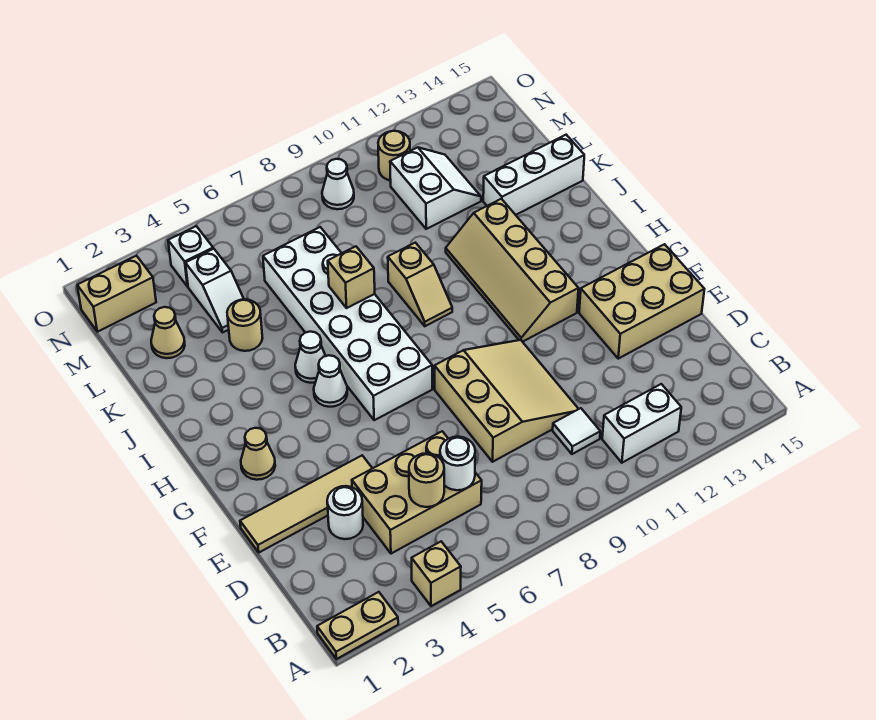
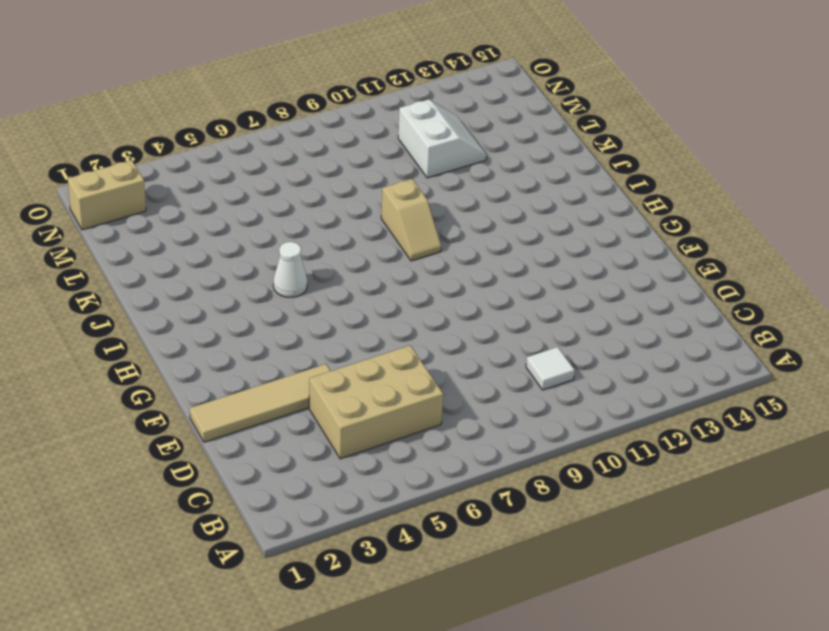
none -> tan plate A1:A2 level 1
none -> tan brick A4 level 1
none -> white brick B11:B12 level 1

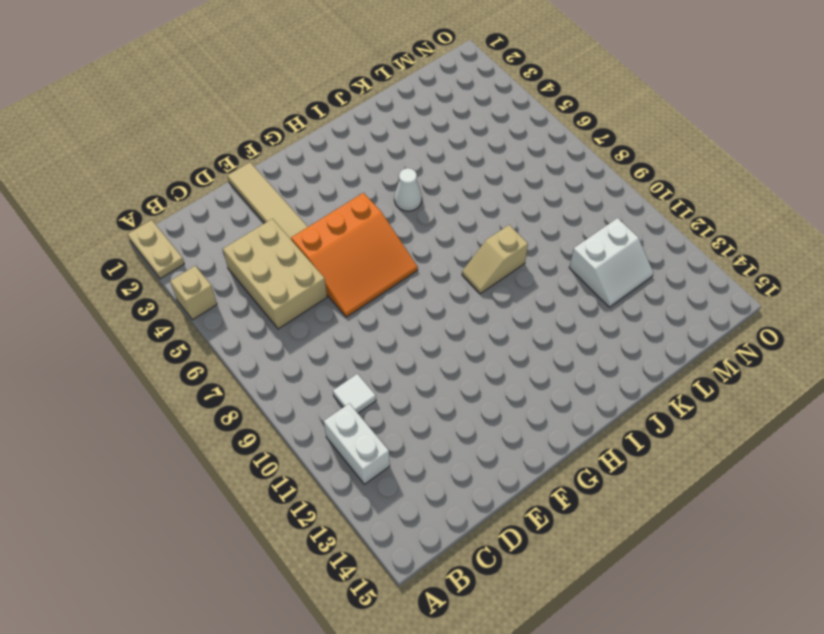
orange slope E5:G7 level 1 top 5 -> white brick G6:L7 level 1
none -> white round brick D3 level 1
none -> tan slope D8:F10 level 1 top 8
none -> tan brick E13:F15 level 1

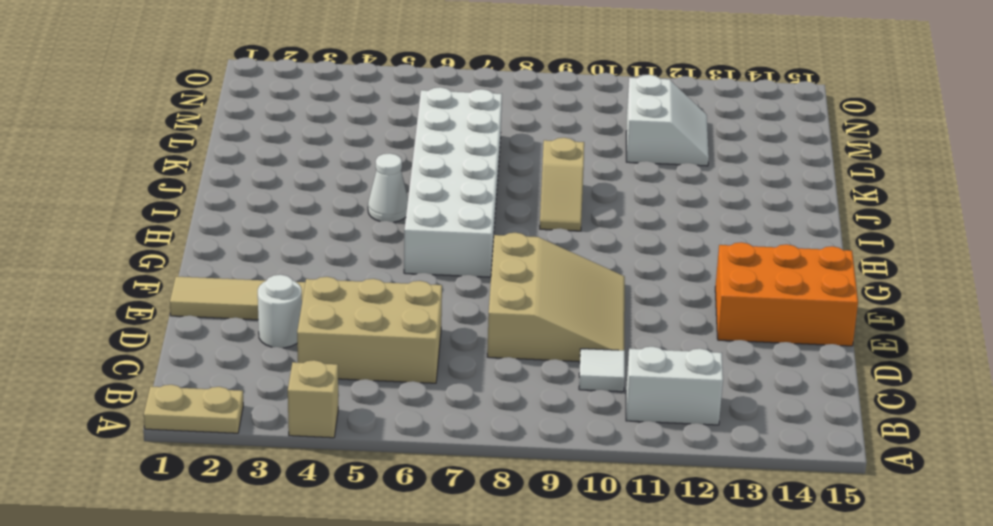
orange brick E13:F15 level 1 -> tan brick E13:F15 level 1
none -> tan cone G2 level 1
none -> tan slope G11:J12 level 1 top 12
none -> white cone H5 level 1

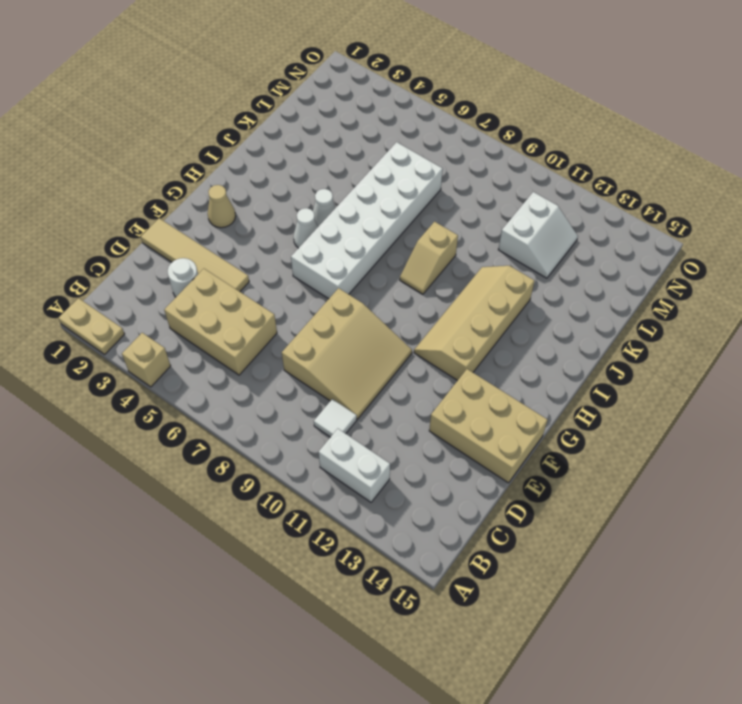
none -> tan round brick K4 level 1
none -> white brick K13:K15 level 1
none -> tan cone L2 level 1

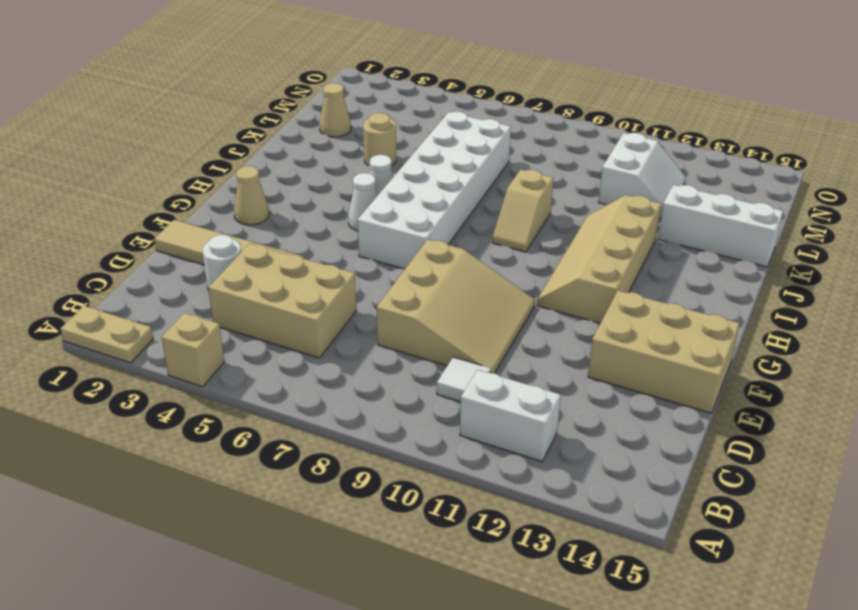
none -> white slope L4:M4 level 1 top M
none -> tan brick N1:N2 level 1
none -> white brick N4 level 1

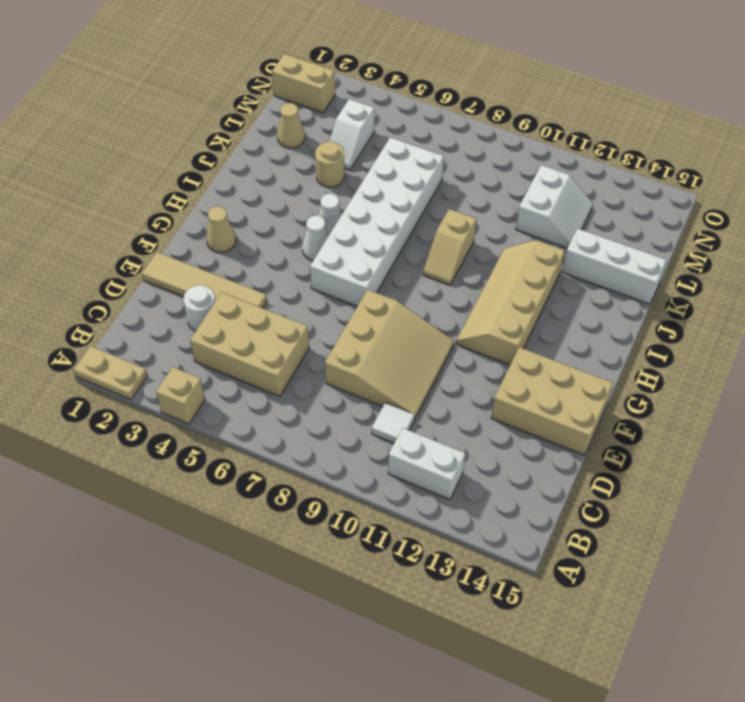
none -> white brick N4 level 1
none -> white cone N9 level 1
none -> tan round brick N11 level 1

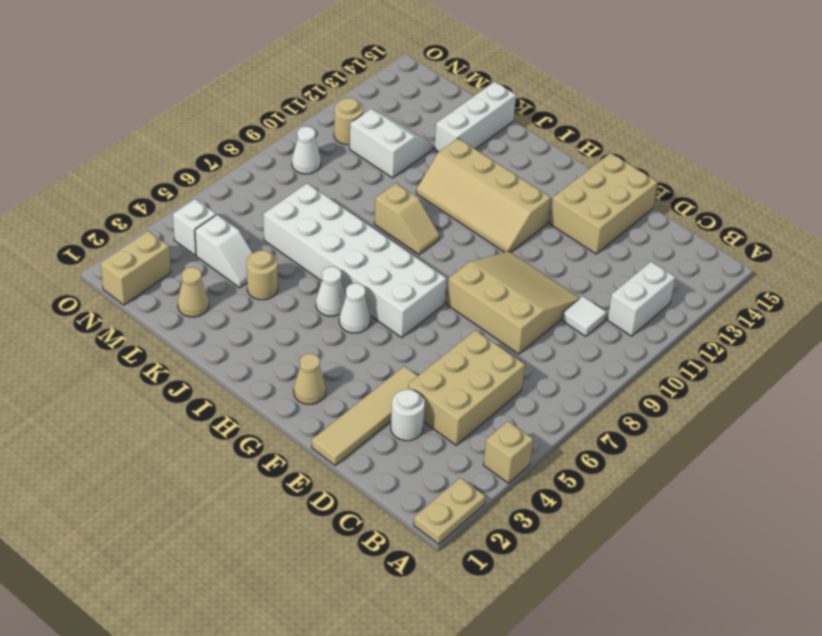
none -> tan round brick C5 level 2
none -> white round brick C6 level 2
none -> tan brick J7 level 2

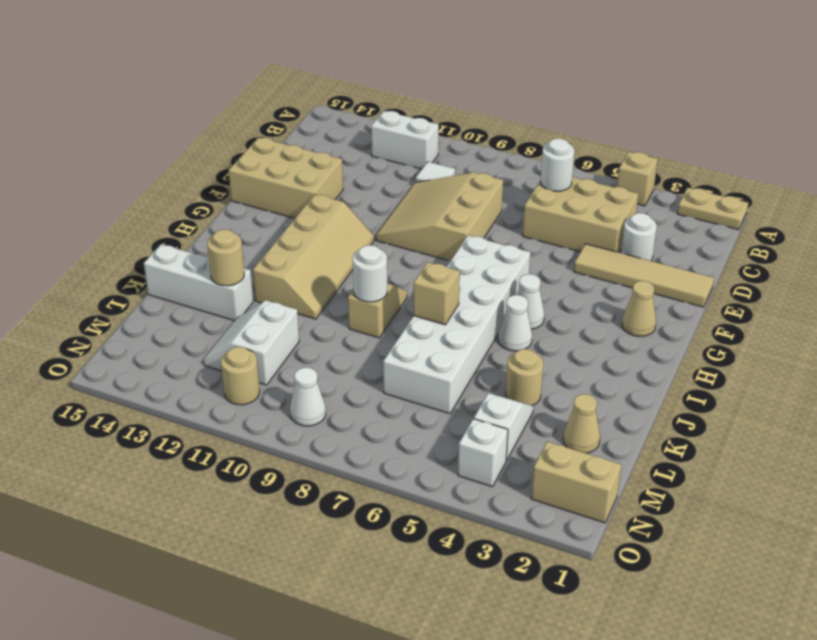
white round brick J9 level 2 -> none
tan round brick K13 level 2 -> tan round brick C5 level 2

